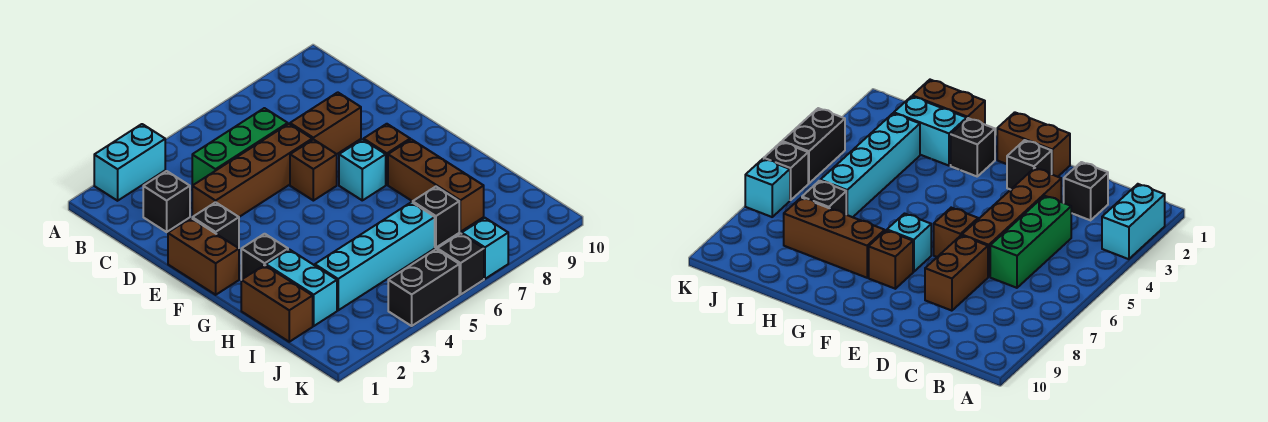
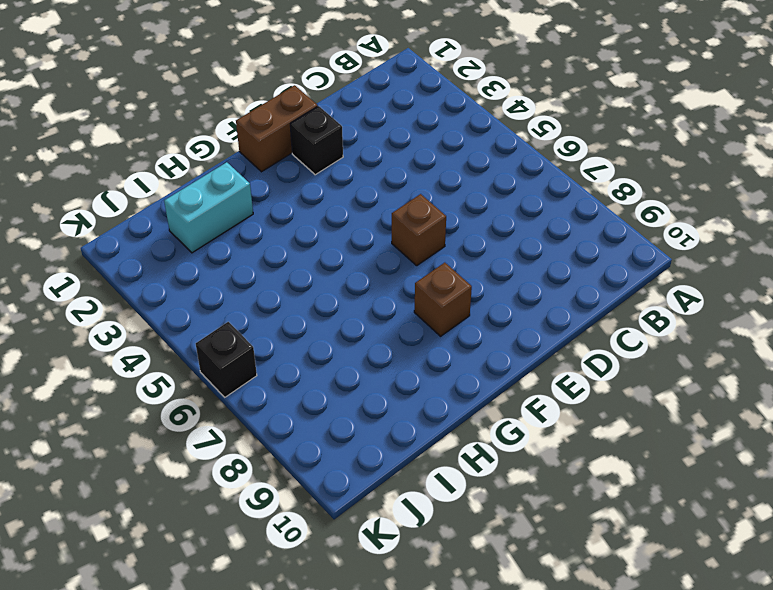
none -> cyan brick A2:A3 level 1
none -> black brick C2 level 1
none -> green brick C4:C6 level 1

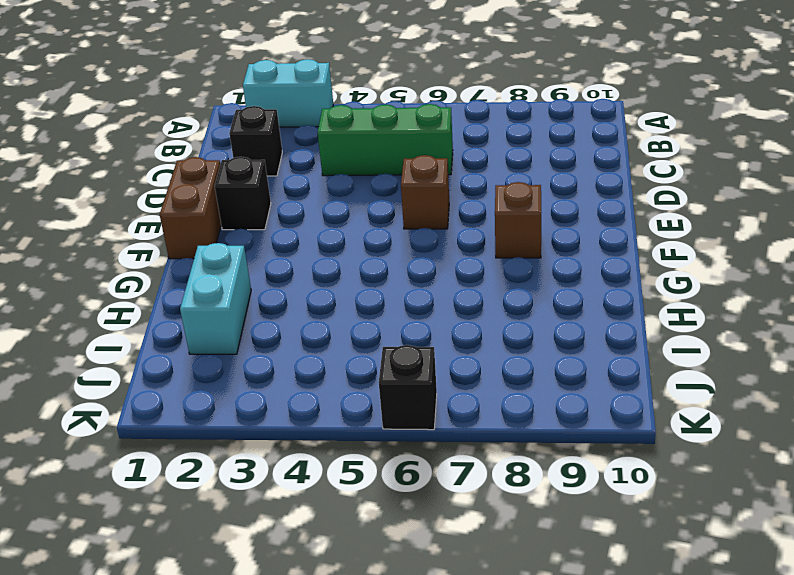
none -> brown brick D3:D6 level 1
none -> brown brick D7:D8 level 1
none -> cyan brick F7 level 1

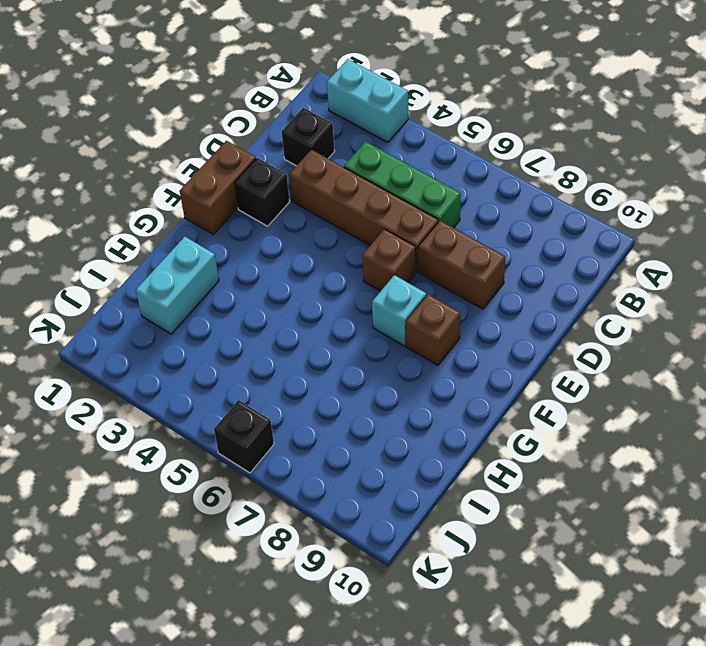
none -> black brick G2 level 1
none -> brown brick G8:I8 level 1
none -> brown brick H1:I1 level 1

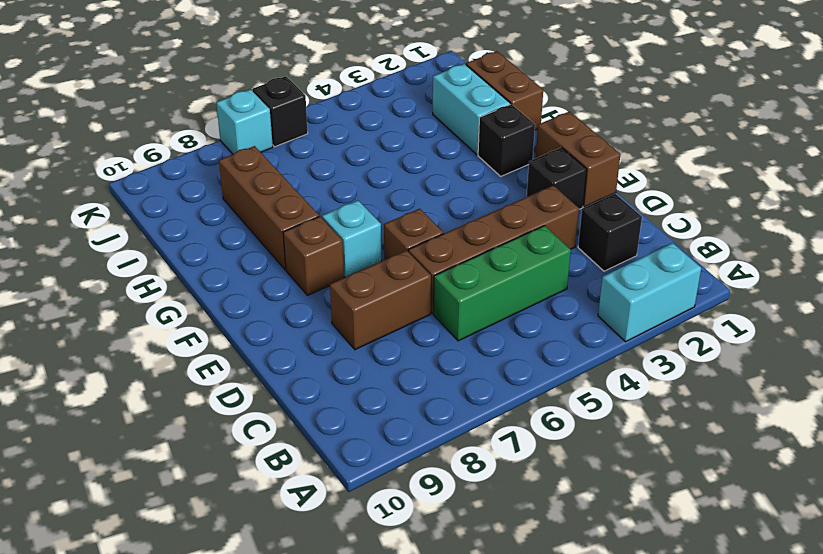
none -> cyan brick I3:I6 level 1
none -> black brick I7 level 1
none -> black brick K4:K5 level 1

